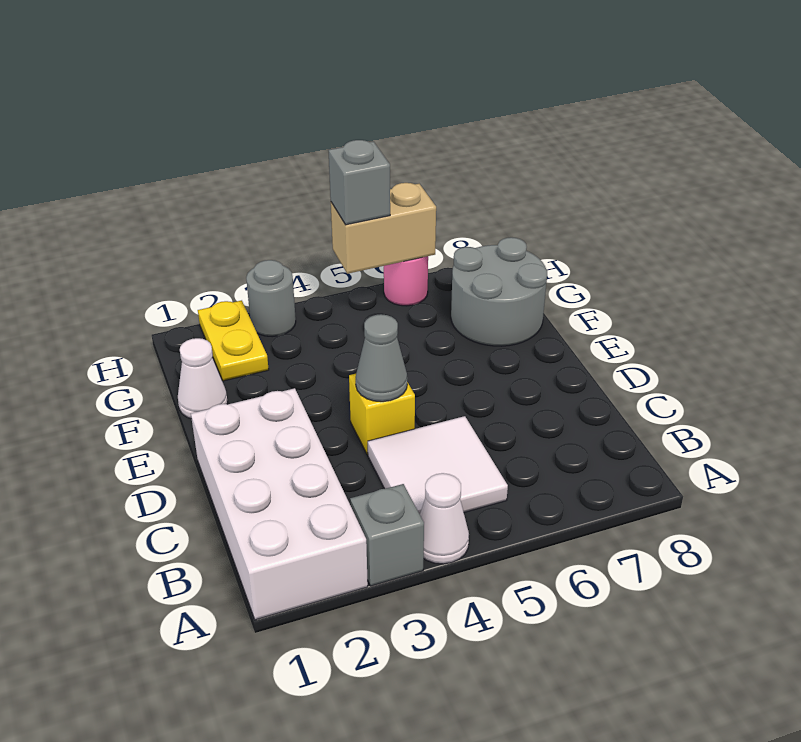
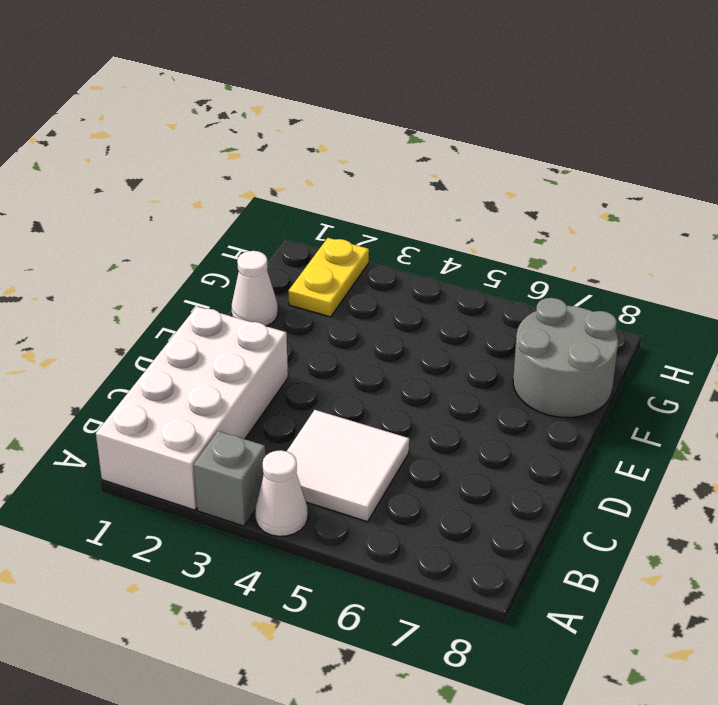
none -> yellow brick D4 level 1
none -> grey round brick H3 level 1
none -> pink round brick H6 level 1

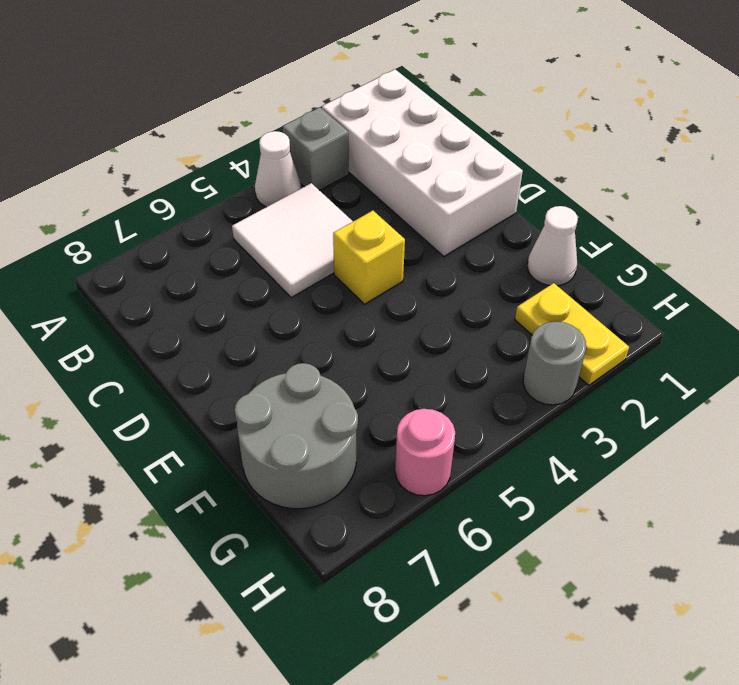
none -> grey cone D4 level 2
none -> tan brick H5:H6 level 2
none -> grey brick H5 level 3

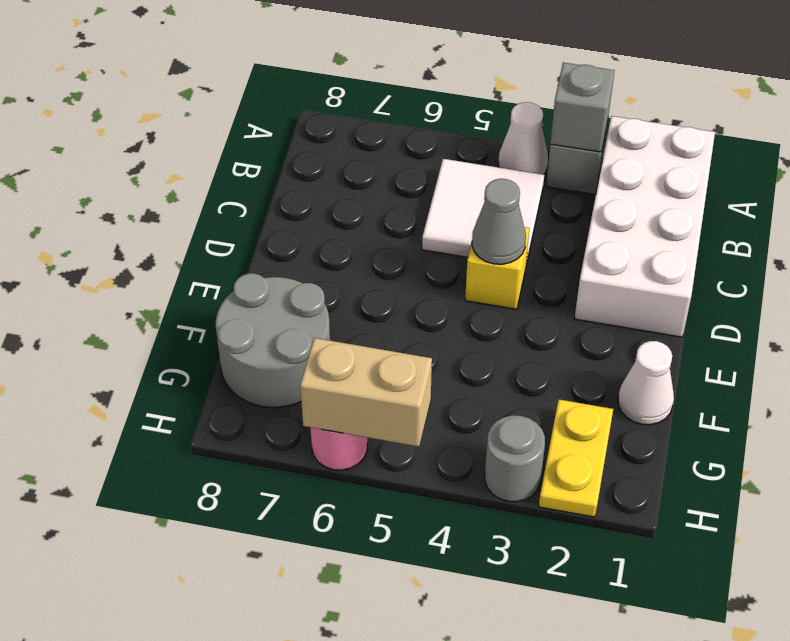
grey brick A3 level 2 -> grey brick H5 level 3

